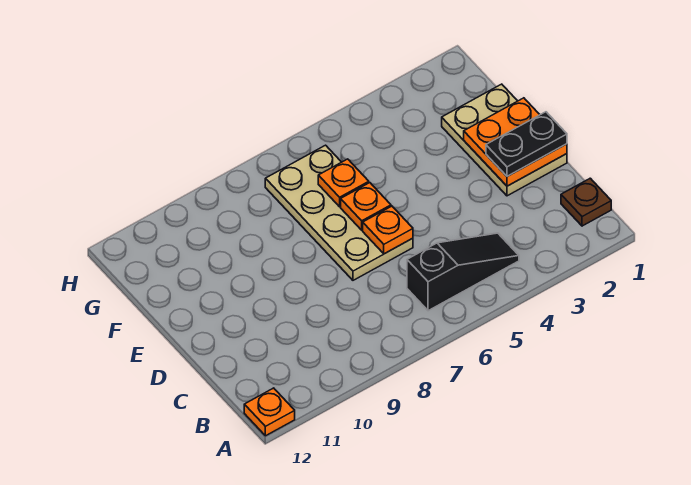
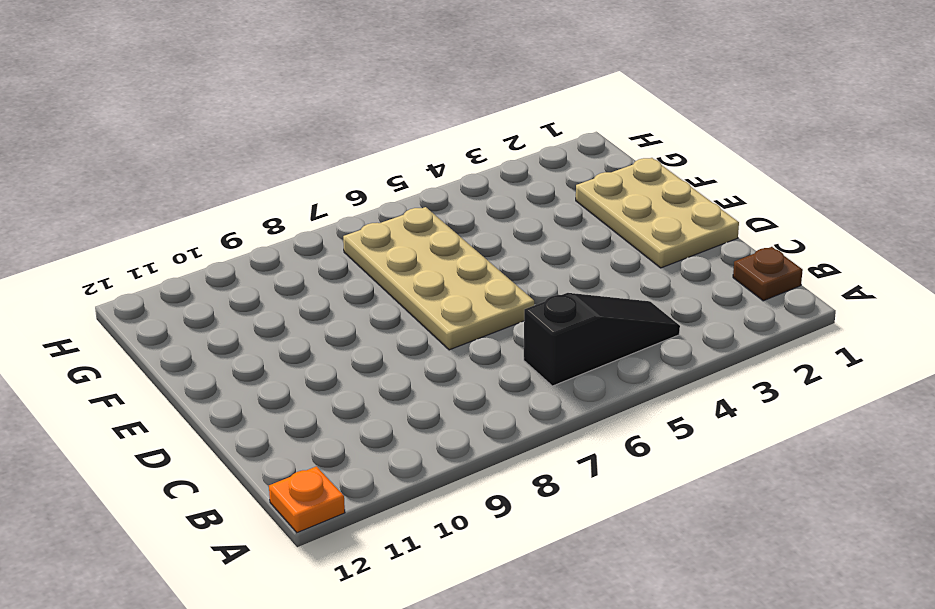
none -> orange plate D1:E2 level 2
none -> orange plate D6 level 2

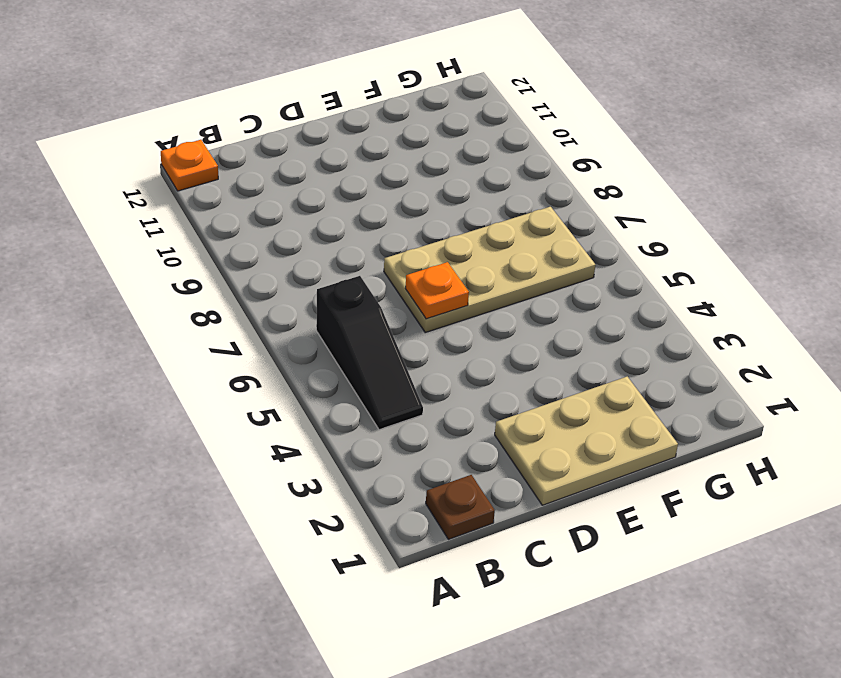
none -> orange plate D1:E2 level 2
none -> orange plate E6 level 2

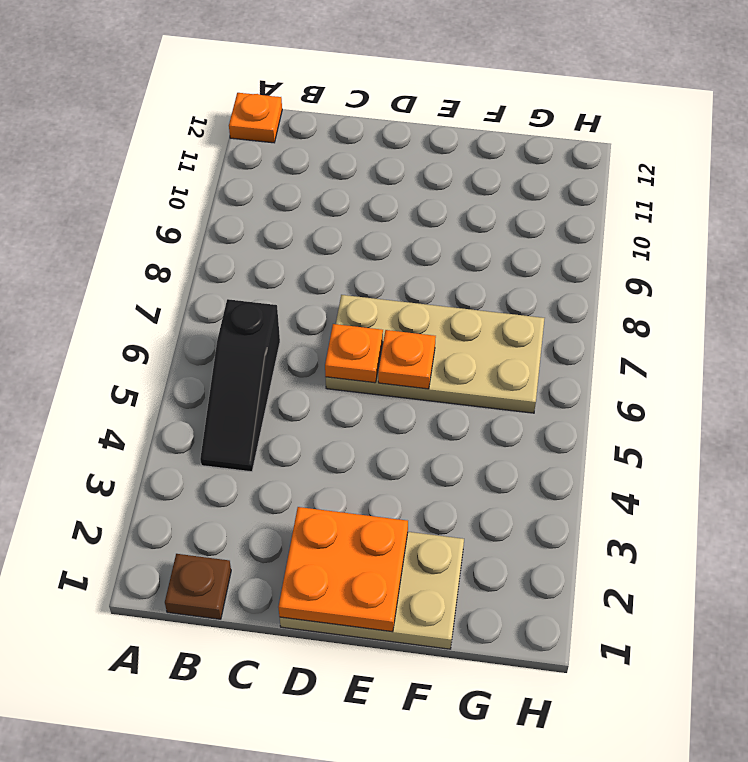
none -> orange plate F6 level 2
none -> black plate D1:D2 level 3

